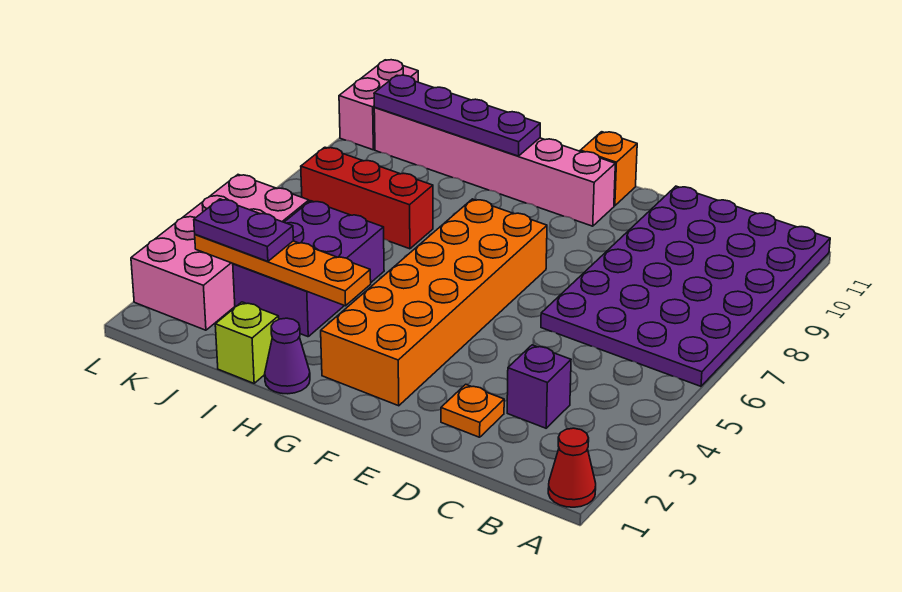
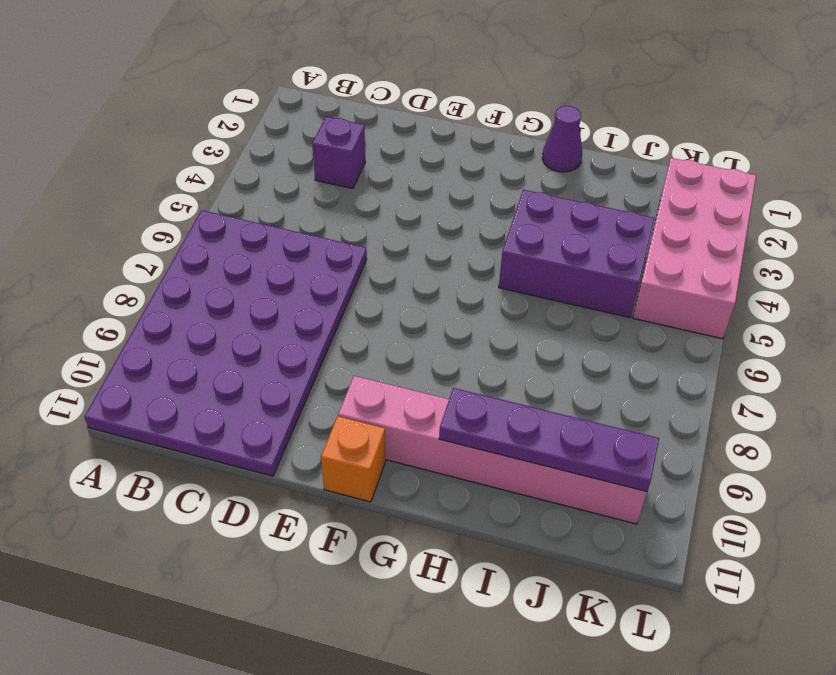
purple brick H4:J5 level 1 -> purple brick I3:J5 level 1
none -> red cone A1 level 1
none -> orange plate D2 level 1
none -> orange brick F2:G7 level 1

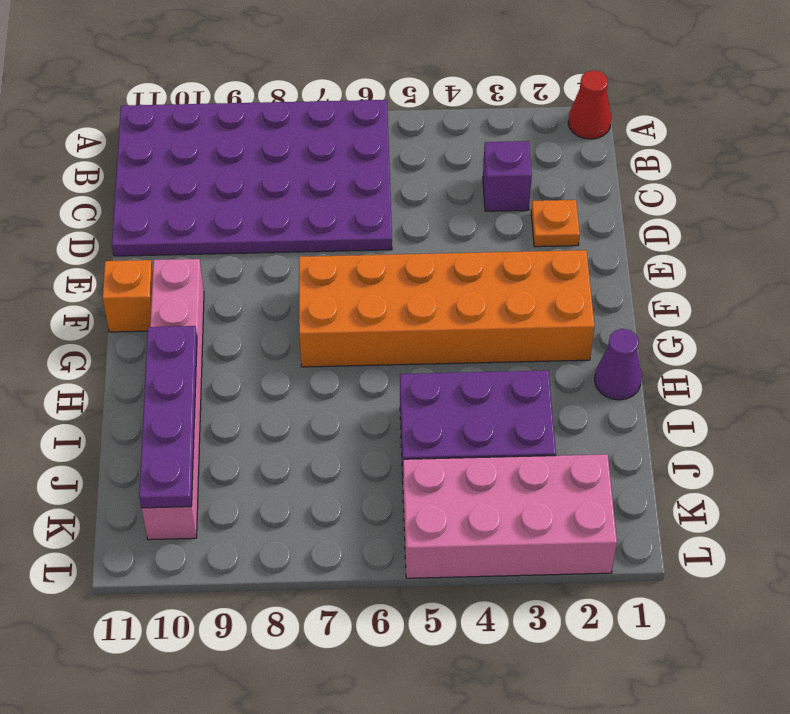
none -> lime brick I1 level 1
none -> red brick I7:K7 level 1
none -> pink brick L10:L11 level 1

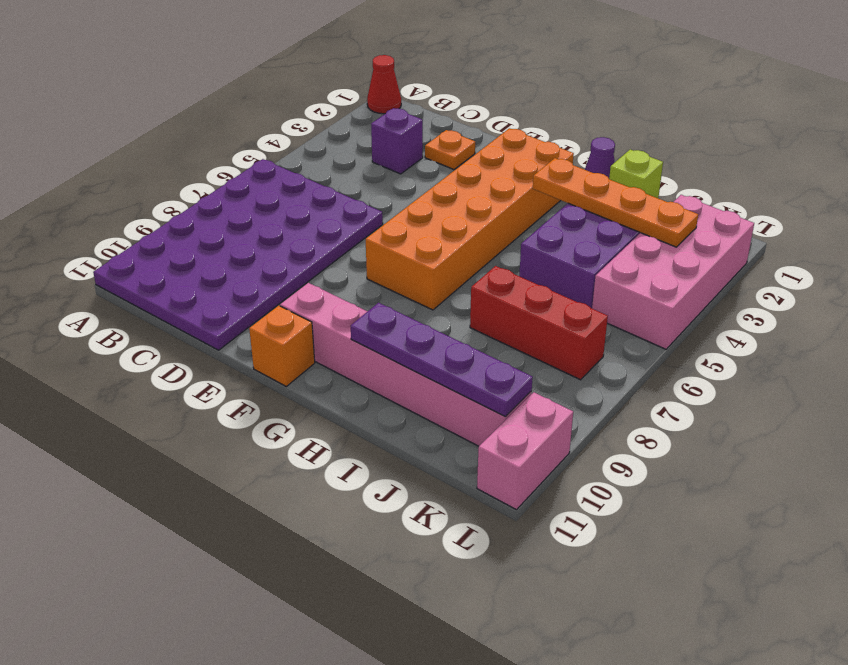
none -> purple plate J3:K3 level 3

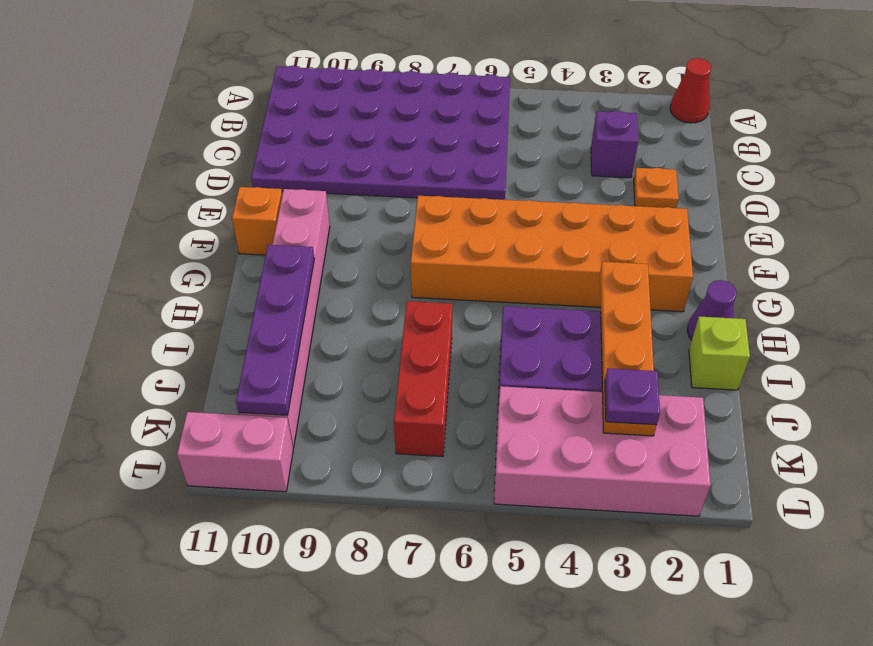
purple plate K3 level 3 -> purple plate J3:K3 level 3

